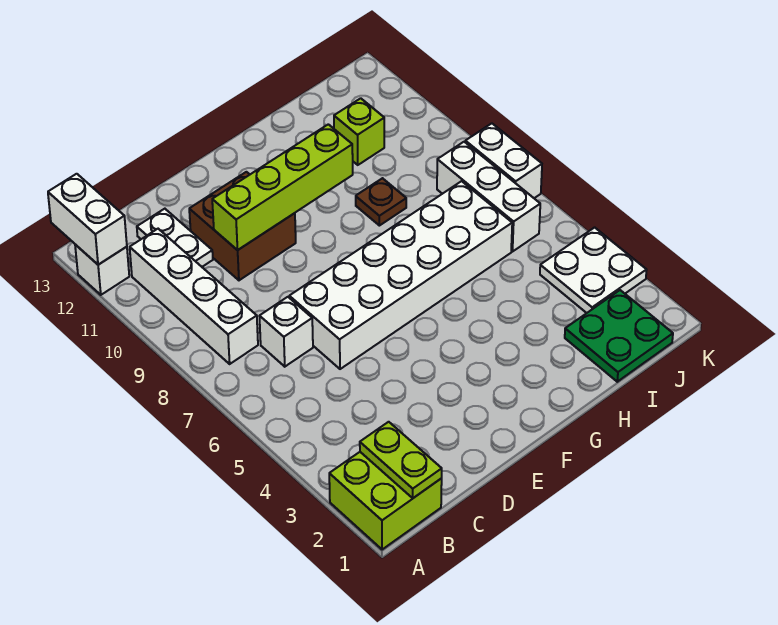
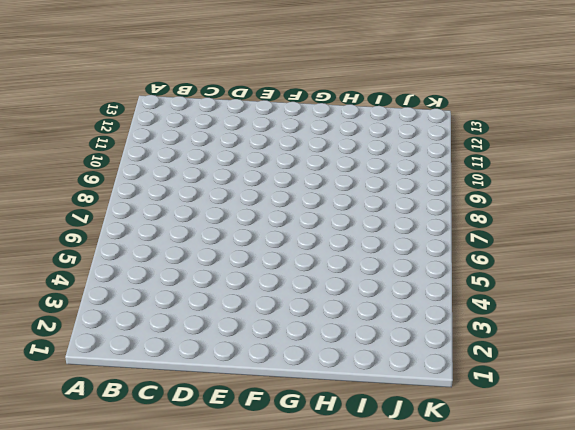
none -> lime brick A1:B2 level 1
none -> white brick A12 level 1
none -> white brick B8:B11 level 1

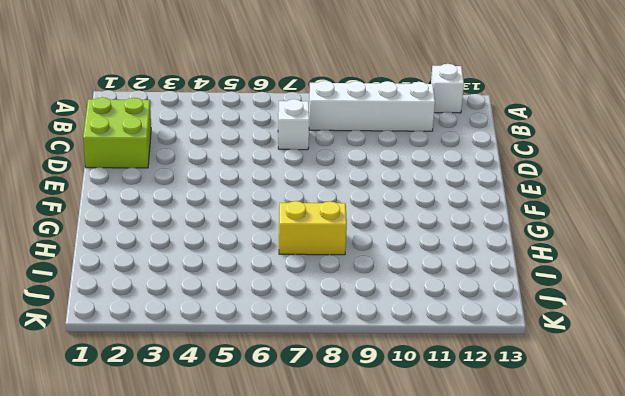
lime brick C1:D2 level 1 -> lime brick A1:B2 level 1
yellow brick H7:H8 level 1 -> white brick D6:I7 level 1
none -> white plate C11:C12 level 1
none -> brown brick D10:E11 level 1
none -> brown plate H9 level 1

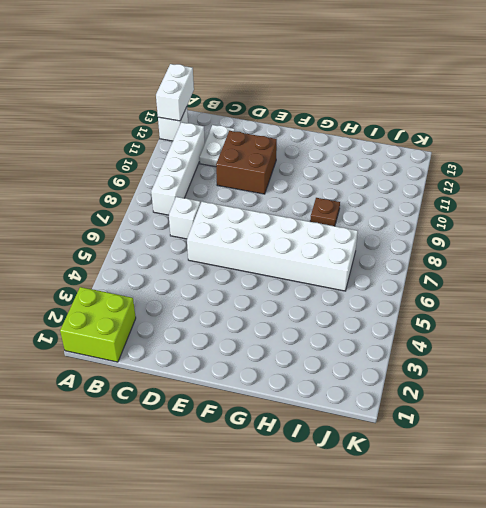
none -> green plate I1:J2 level 1
none -> lime brick I11 level 1
none -> white plate J3:K4 level 1

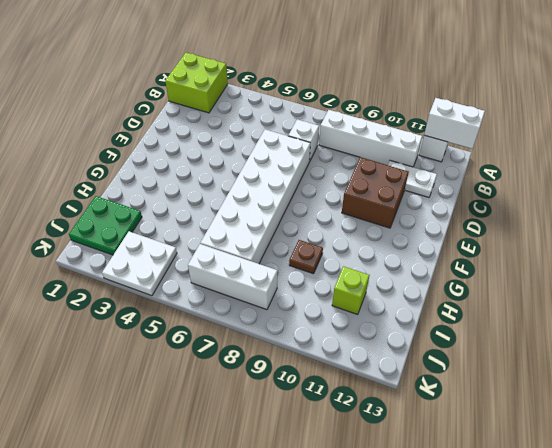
none -> white brick K7:K8 level 1
none -> lime plate B1:B2 level 2
none -> lime brick D10:G10 level 2

